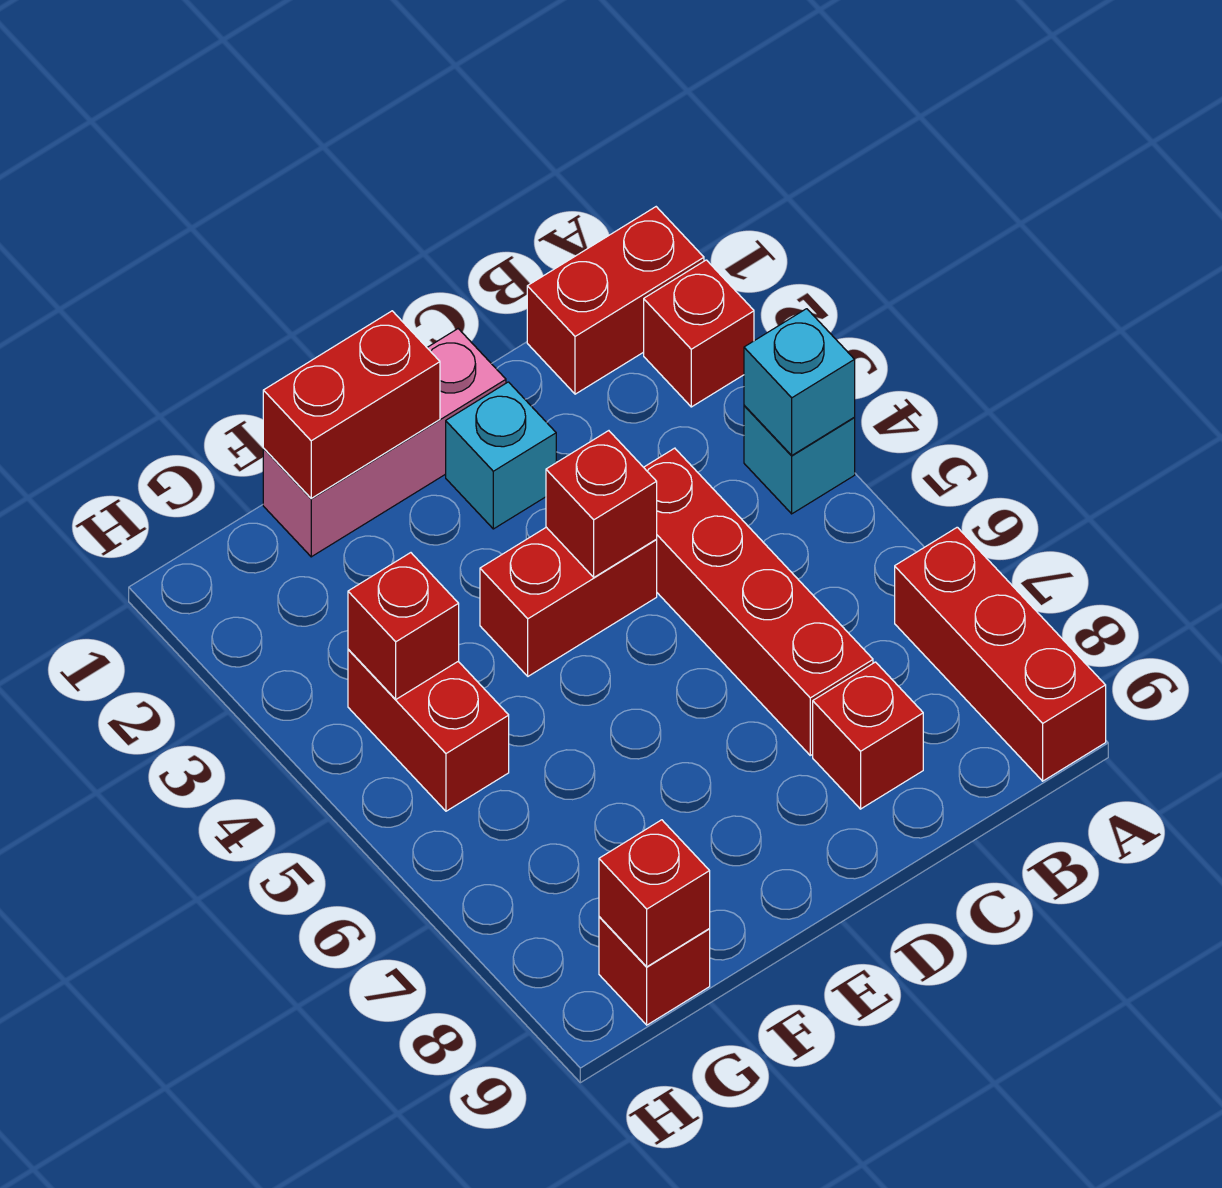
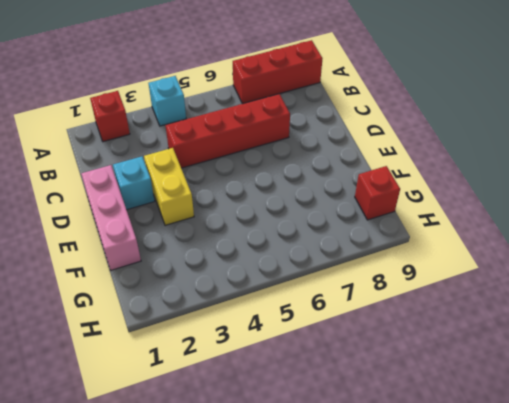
yellow brick D3:E3 level 1 -> none
none -> red brick A1:B1 level 1
none -> red brick C8 level 1
none -> red brick D4:E4 level 1

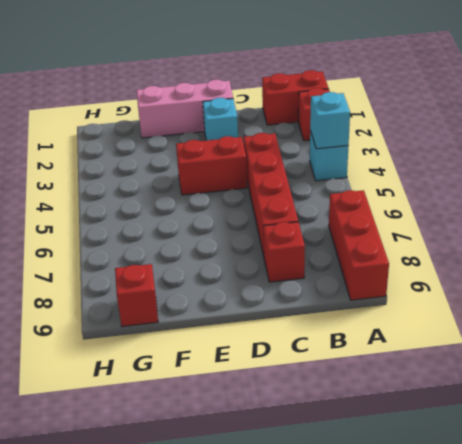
none -> red brick G4:G5 level 1
none -> red brick D4 level 2
none -> red brick E1:F1 level 2

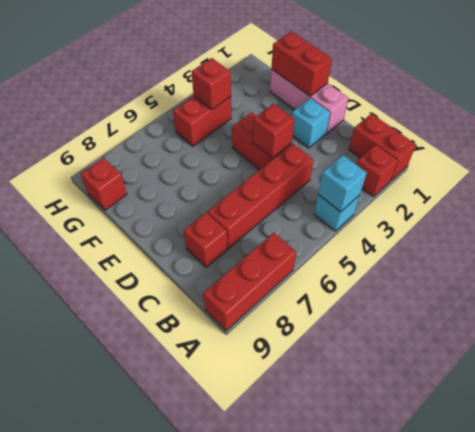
none -> red brick G9 level 2

